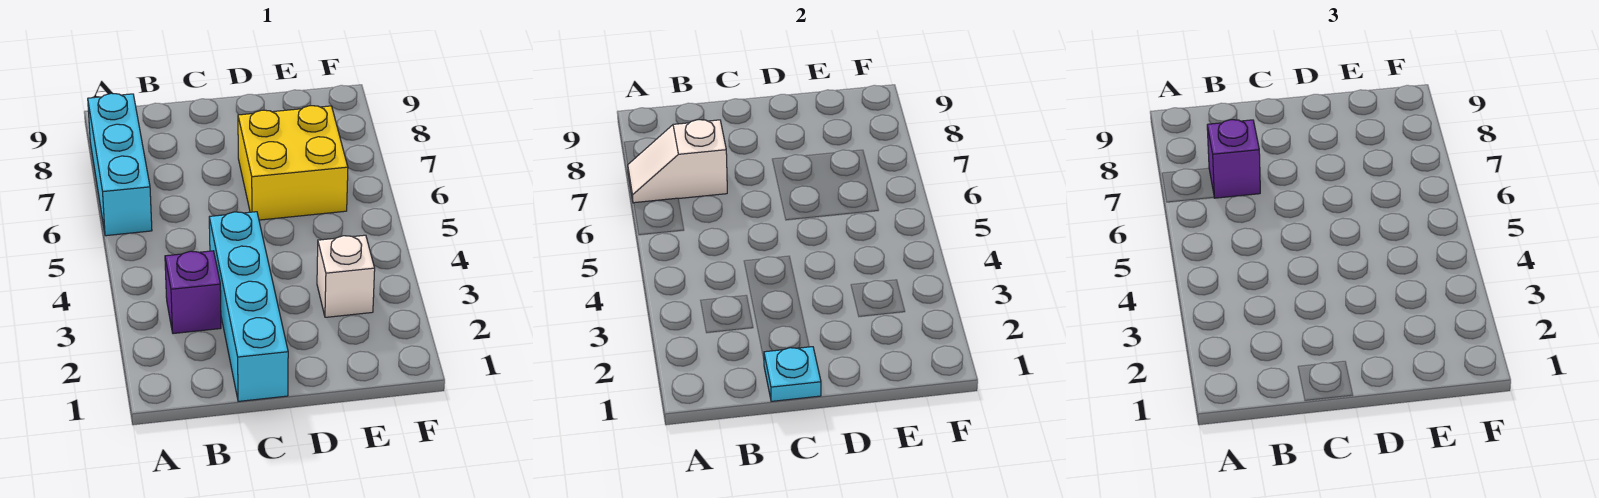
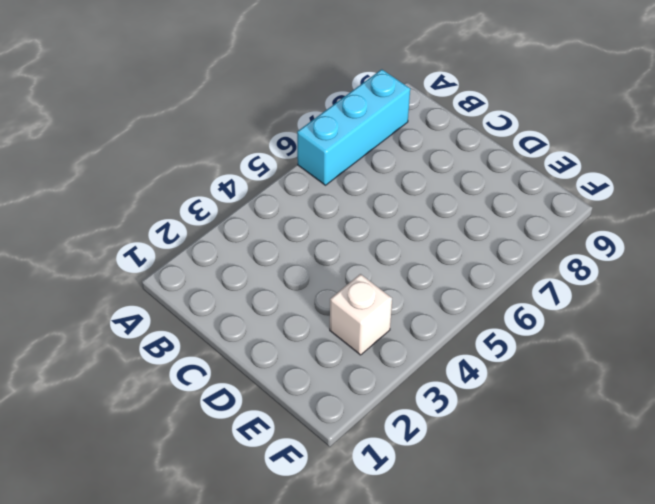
none -> purple brick B3 level 1
none -> cyan brick C1:C4 level 1

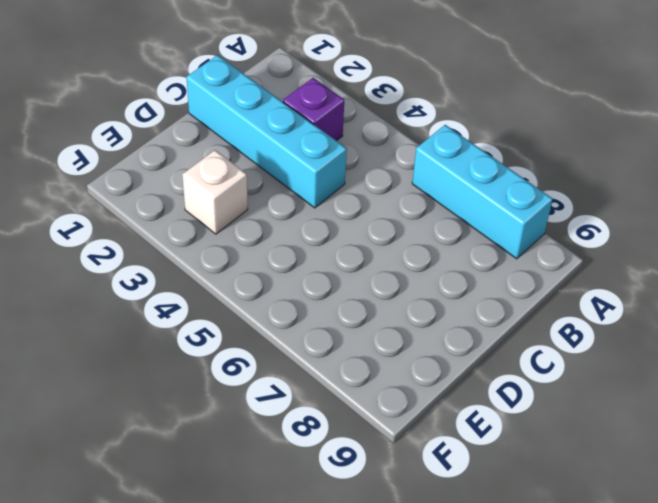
none -> yellow brick D6:E7 level 1
none -> white slope A7:B7 level 2 top B

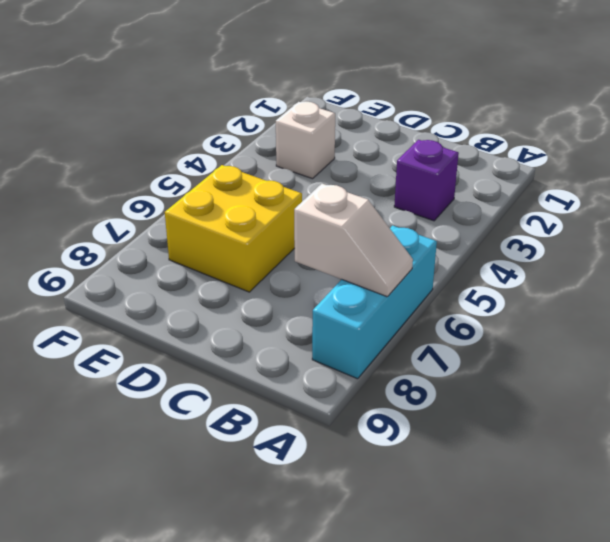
none -> cyan brick C1:C4 level 1
none -> cyan plate C1 level 2

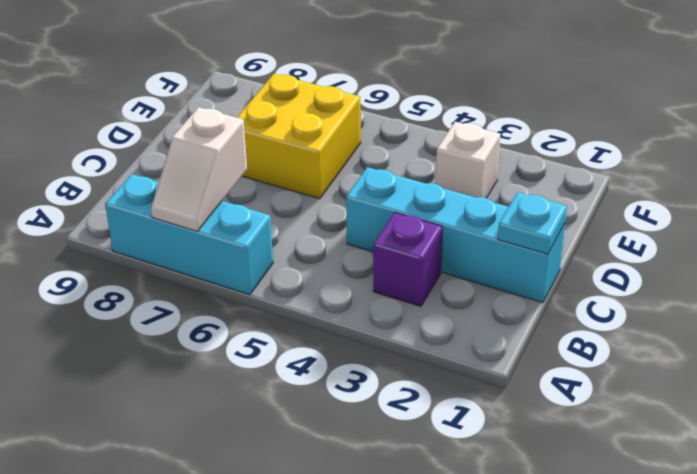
none -> purple brick B7 level 3

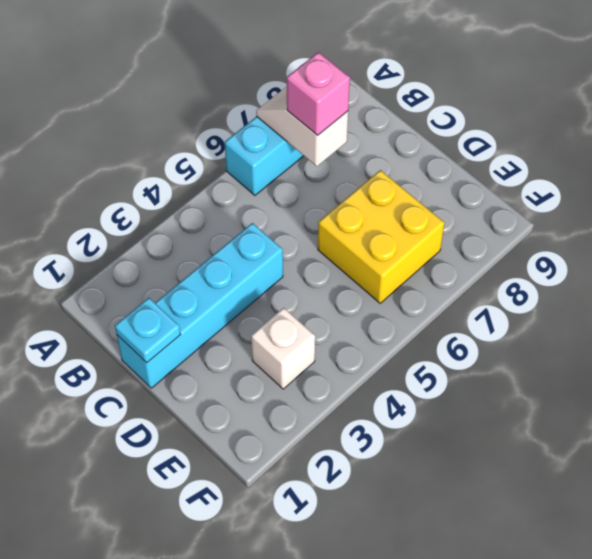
pink brick B7 level 3 -> purple brick B7 level 3
none -> purple brick B3 level 1

